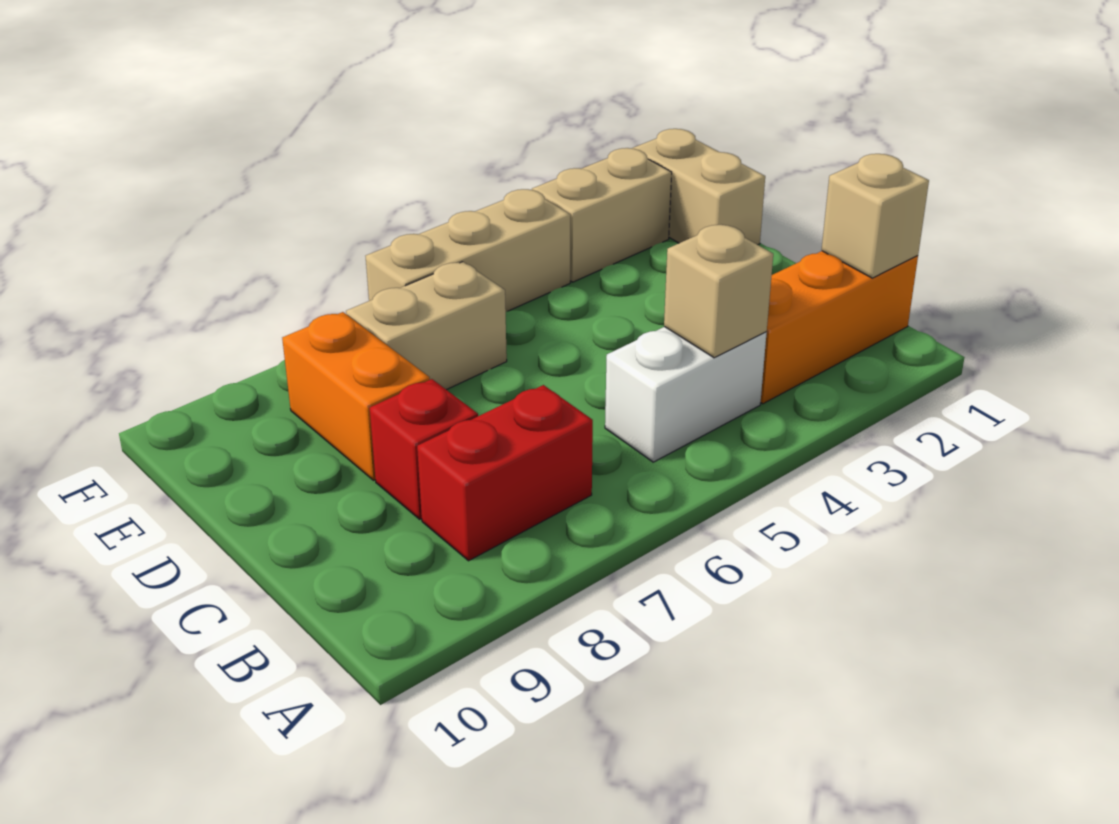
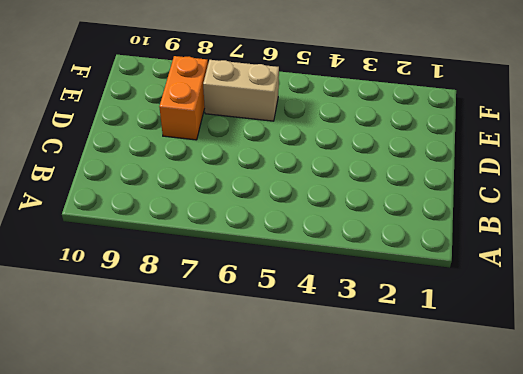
none -> orange brick B1:B3 level 1
none -> white brick B4:B5 level 1

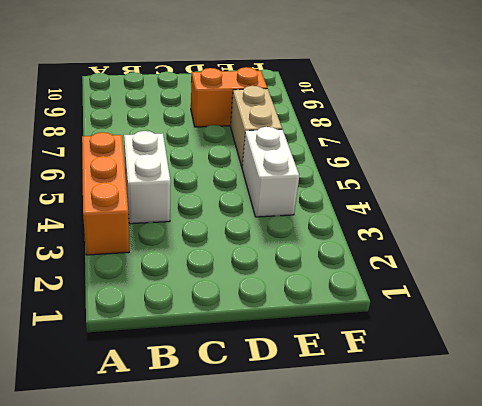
orange brick A3:A5 level 1 -> orange brick B1:B3 level 1
white brick E4:E5 level 1 -> none
none -> red brick B7:B8 level 1
none -> red brick C8 level 1

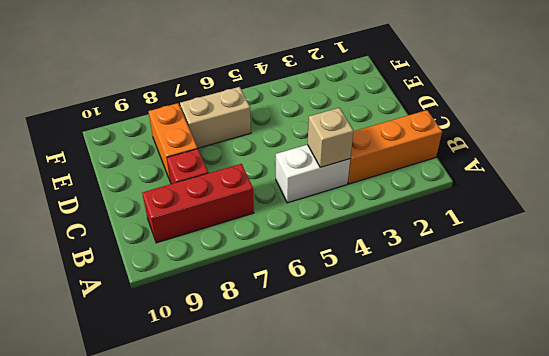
red brick B7:B9 level 1 -> red brick B7:B8 level 1
none -> tan brick E1:F1 level 1
none -> tan brick F2:F3 level 1

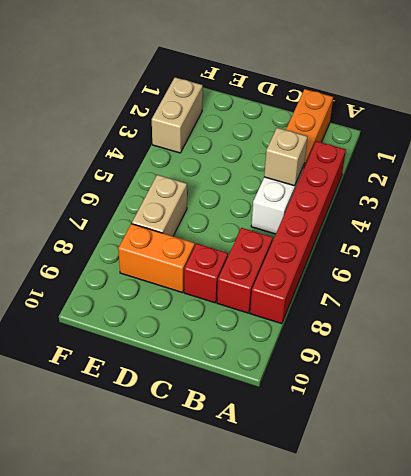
red brick A3:A8 level 1 -> none
none -> tan brick E1:F1 level 1
none -> tan brick F4:F6 level 1

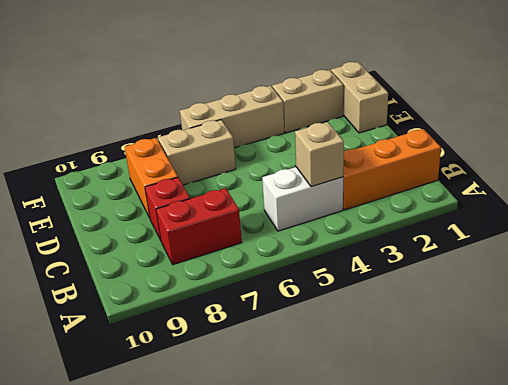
none -> tan brick B1 level 2

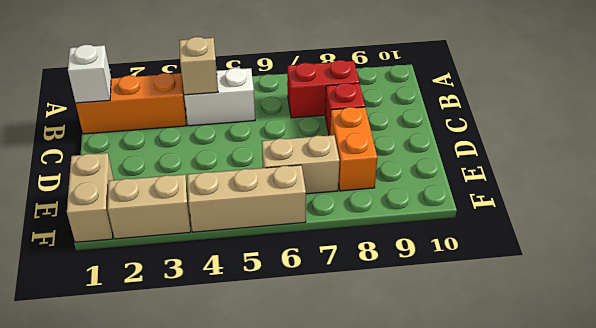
white brick B1 level 2 -> tan brick B1 level 2

